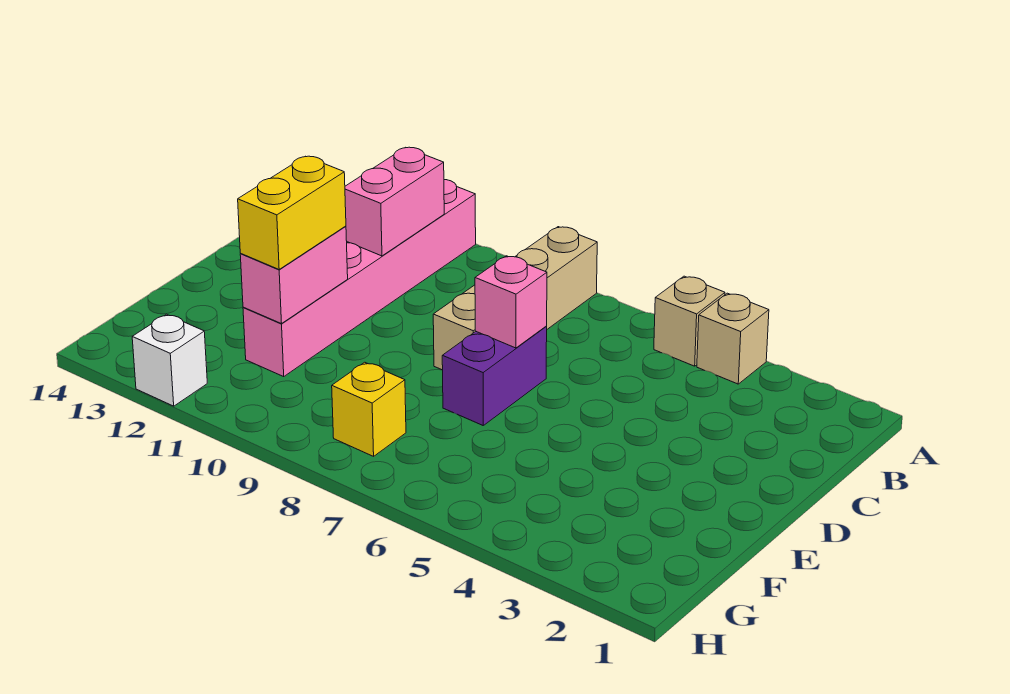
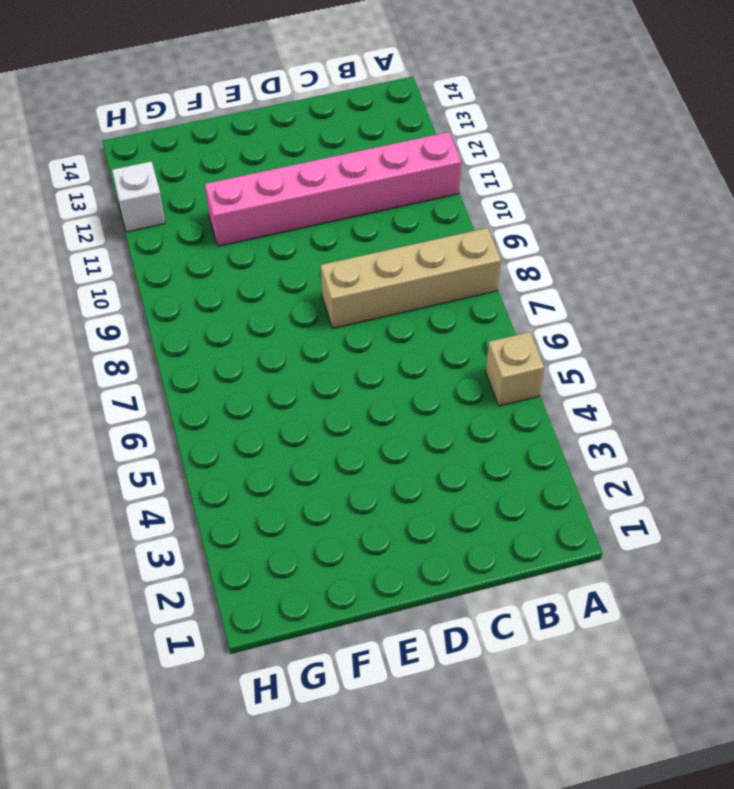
none -> tan brick A4 level 1
none -> purple brick D7:E7 level 1

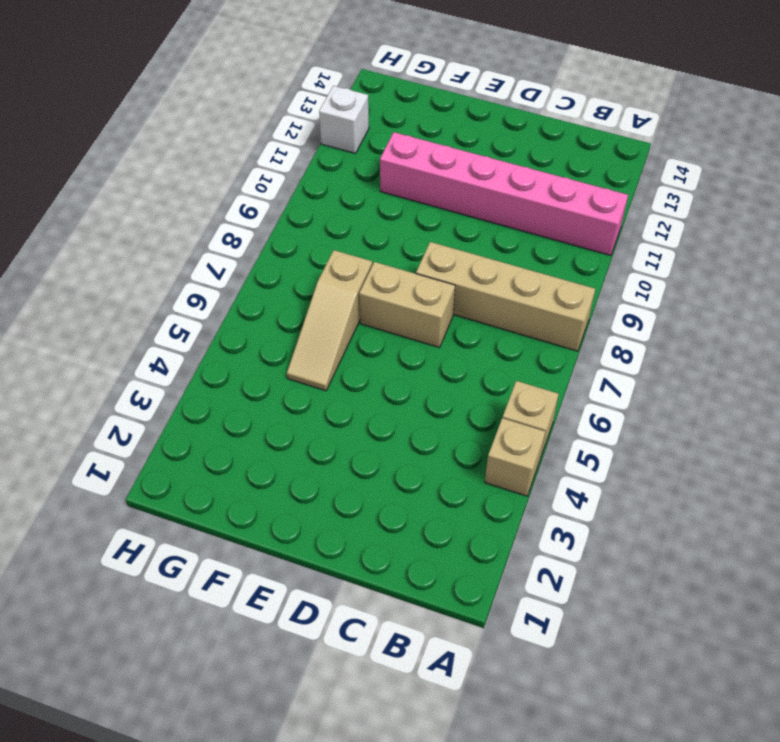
tan brick D7:E7 level 1 -> purple brick D7:E7 level 1
tan slope F5:F7 level 1 top 7 -> none
none -> yellow brick G8 level 1
none -> pink brick B11:C11 level 2

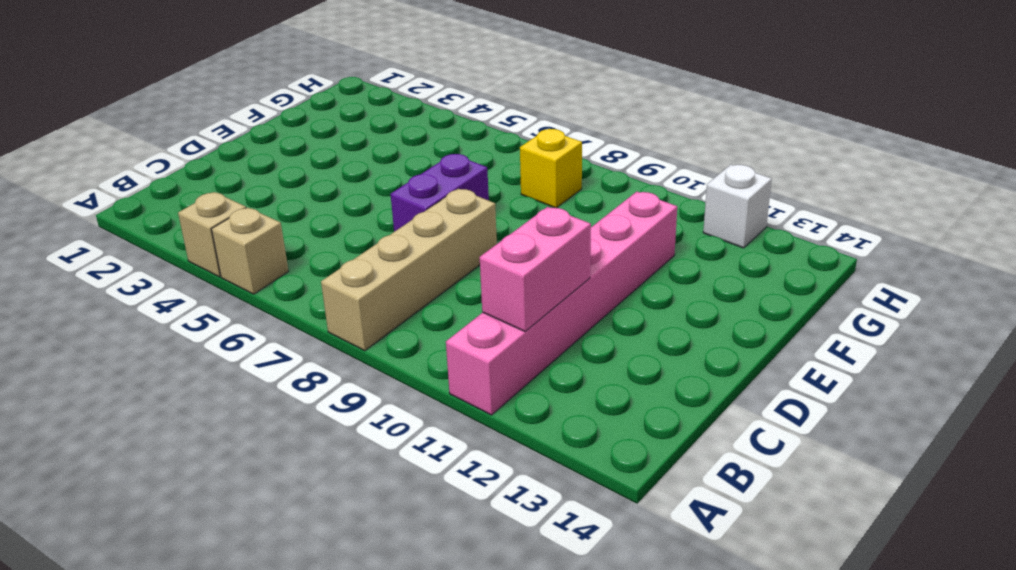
none -> pink brick D7 level 2
none -> pink brick E11:F11 level 2

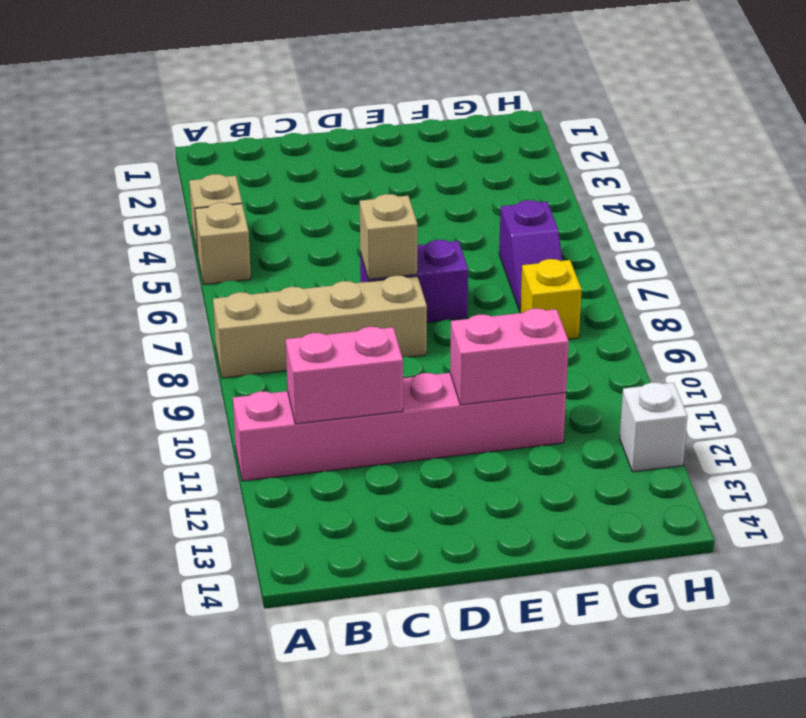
tan brick D7 level 2 -> pink brick D7 level 2
purple slope G6:G7 level 1 top 6 -> none
none -> yellow brick E11:F11 level 3

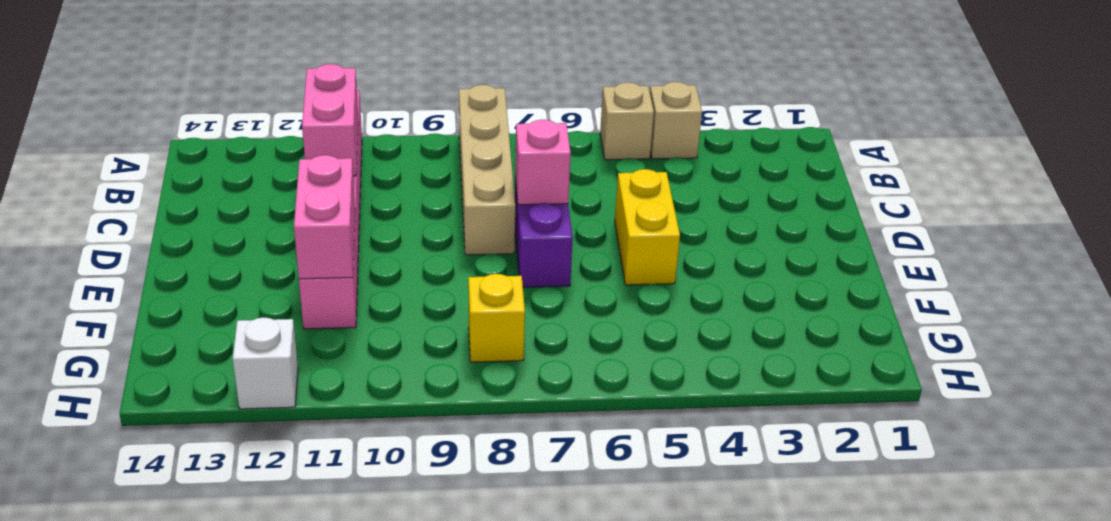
yellow brick D5:E5 level 1 -> yellow brick E11:F11 level 3

